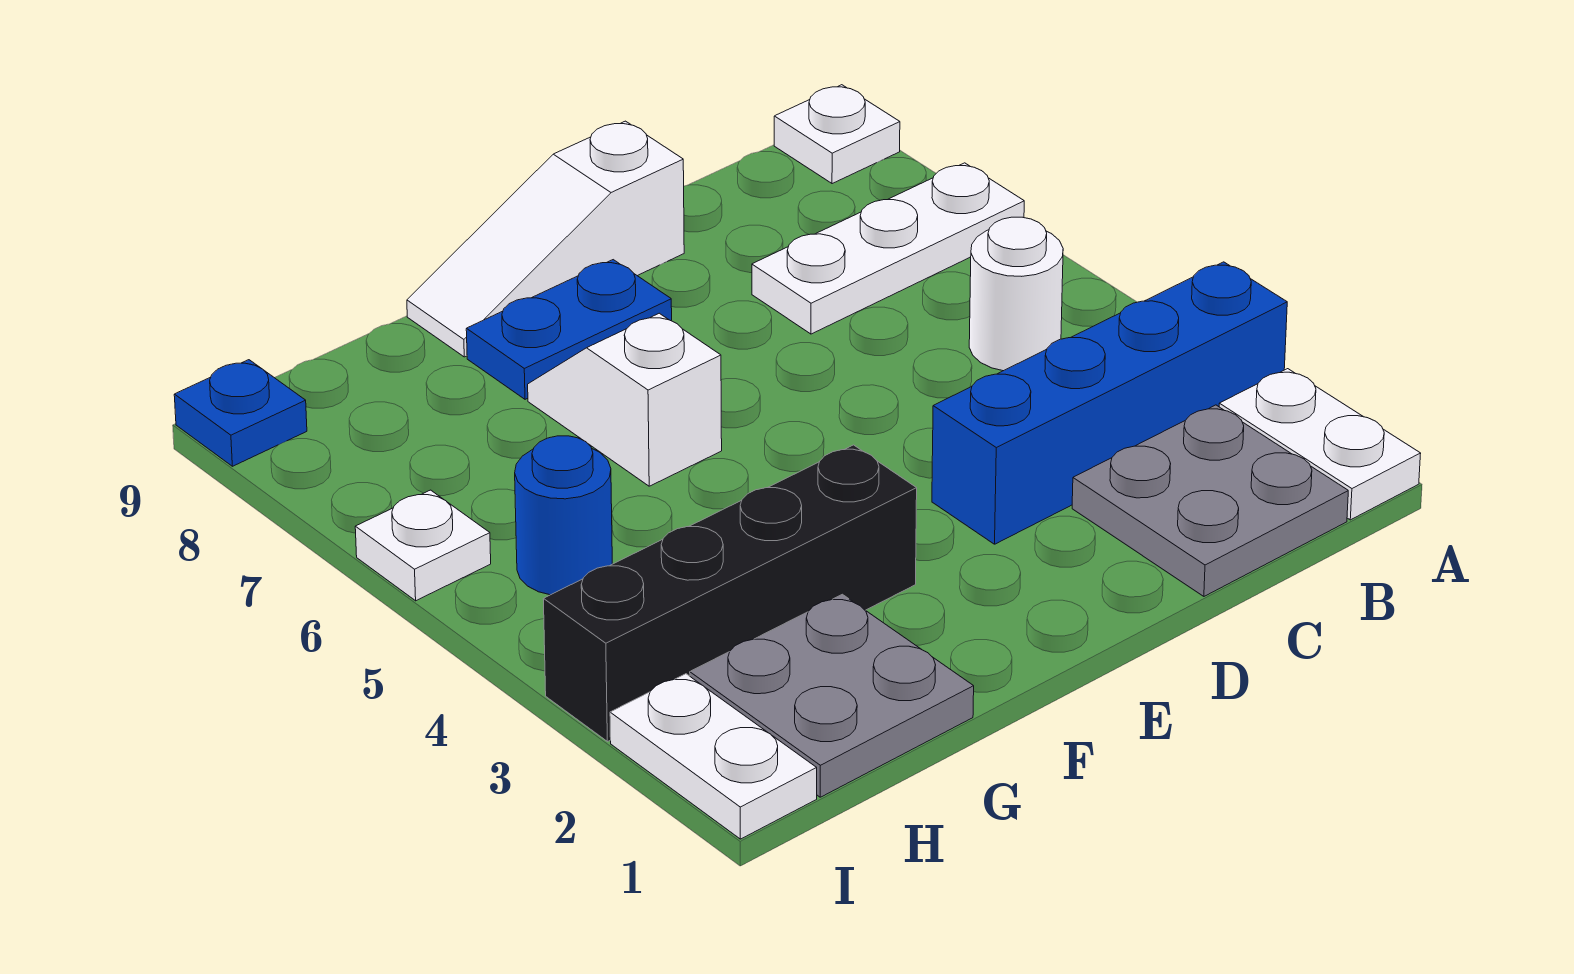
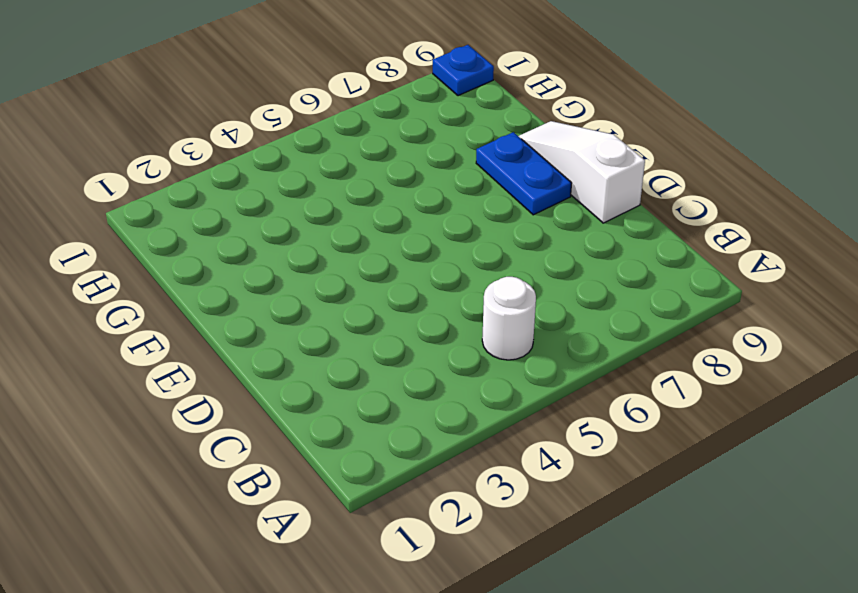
none -> white plate A1:A2 level 1
none -> blue brick A3:D3 level 1
none -> white plate A7:C7 level 1

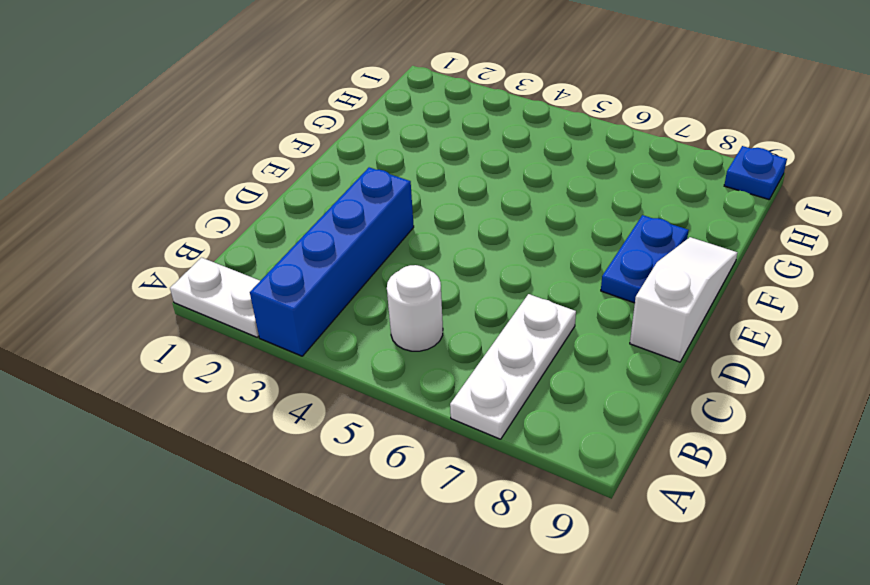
none -> white plate A9 level 1
none -> grey plate B1:C2 level 1
none -> black brick F3:I3 level 1

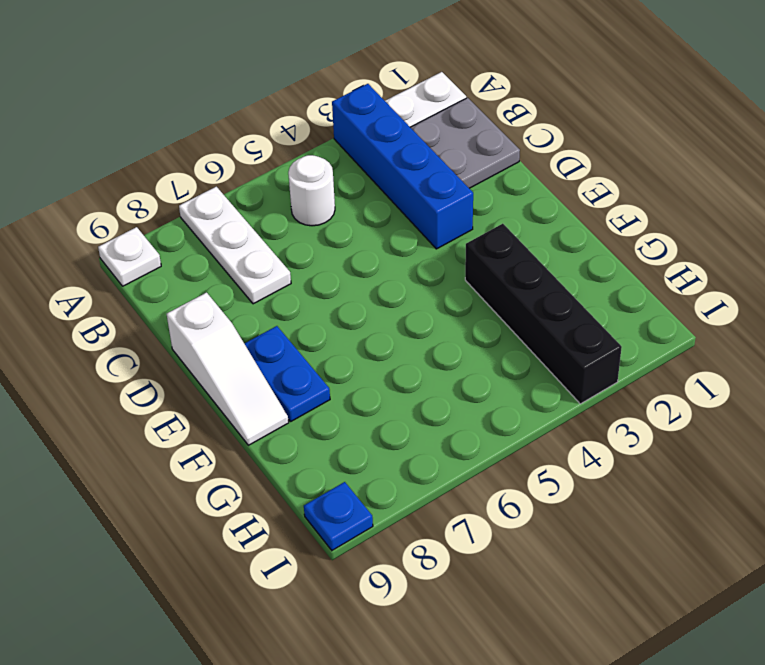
none -> white slope F6:F7 level 1 top 6
none -> grey plate G1:H2 level 1
none -> blue round brick H5 level 1

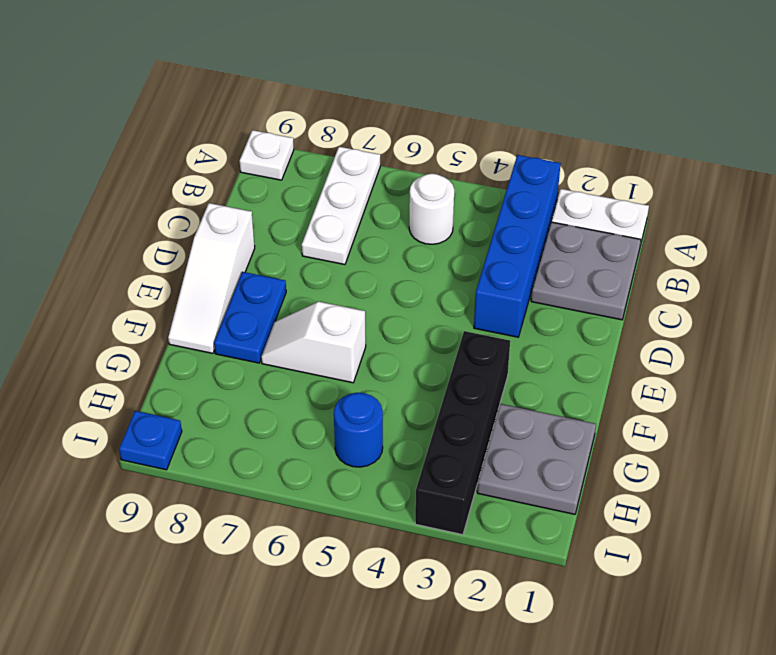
none -> white plate I1:I2 level 1
none -> white plate I6 level 1

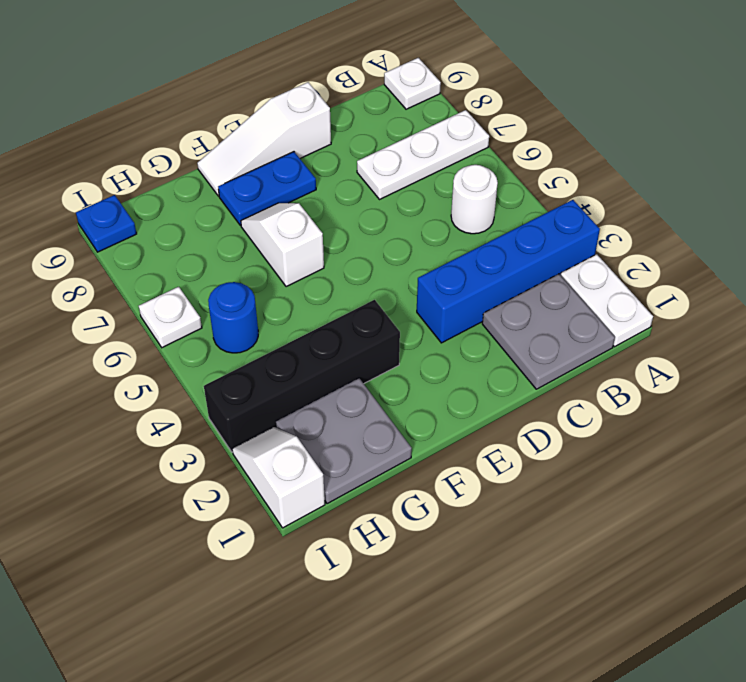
white slope I1:I2 level 1 top 1 -> white plate I1:I2 level 1

